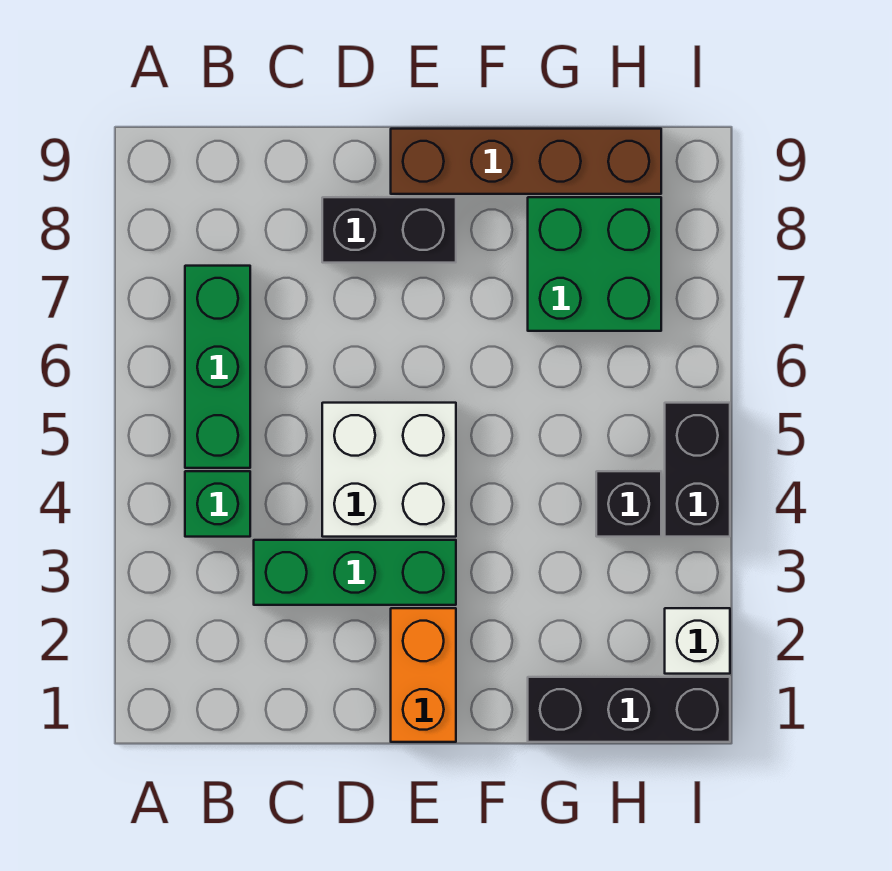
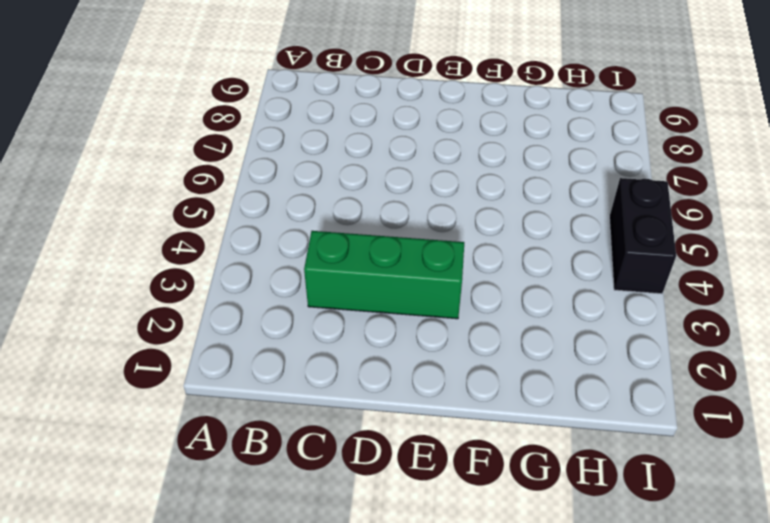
none -> green brick B4 level 1
none -> green brick B5:B7 level 1
none -> white brick D4:E5 level 1

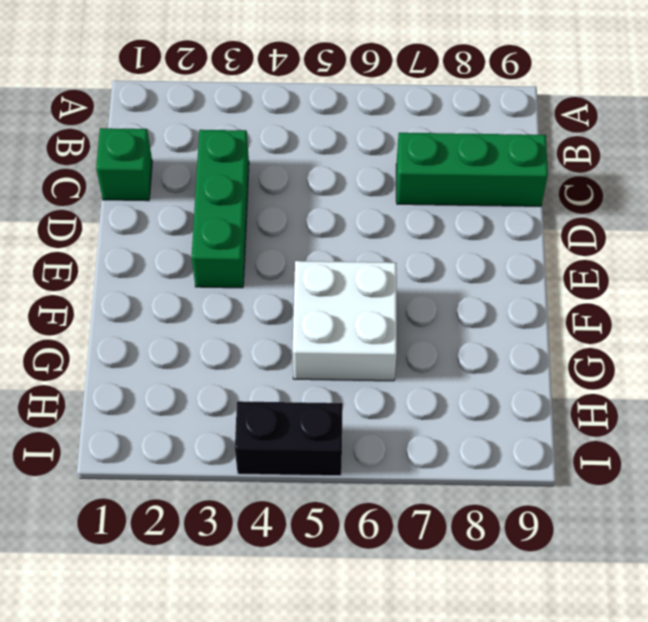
green brick C1 level 1 -> green brick B4 level 1
green brick C7:C9 level 1 -> green brick B5:B7 level 1
white brick F5:G6 level 1 -> white brick D4:E5 level 1
none -> black brick D8:E8 level 1
none -> orange brick E1:E2 level 1
none -> brown brick E9:H9 level 1

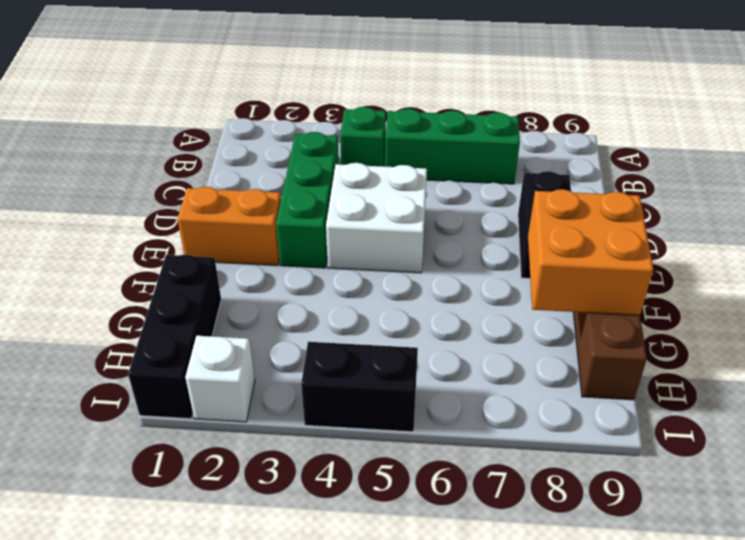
orange brick F8:G9 level 2 -> none
none -> green brick G7:H8 level 1
none -> black brick H4 level 1

